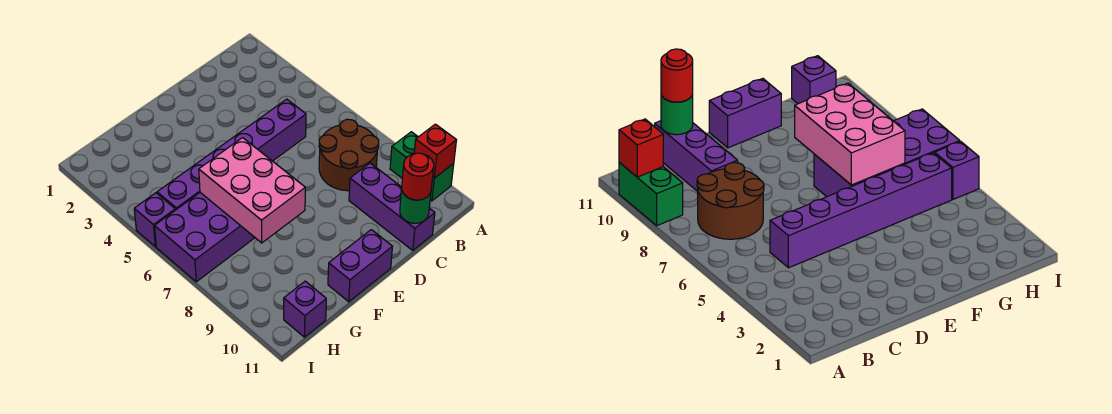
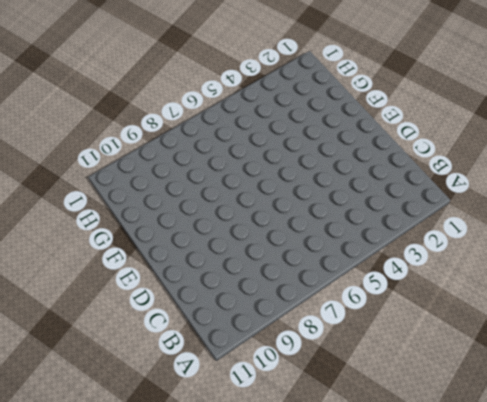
none -> green brick A9:A10 level 1
none -> brown round brick B7:C8 level 1
none -> purple brick C5:H5 level 1

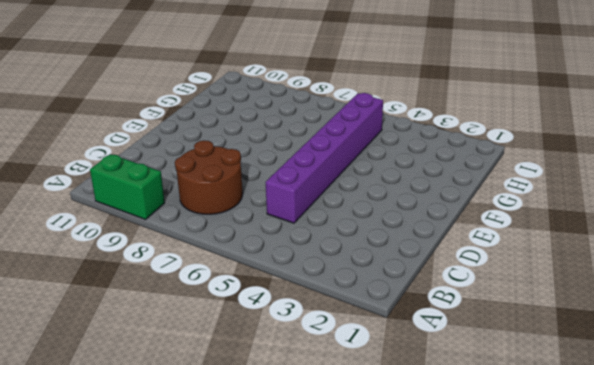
none -> purple brick C9:C11 level 1
none -> purple brick E11:F11 level 1
none -> purple brick F6:I7 level 1

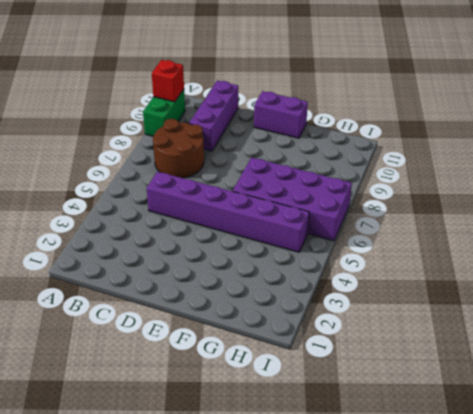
none -> purple brick H11 level 1
none -> purple brick I5 level 1
none -> green round brick C11 level 2

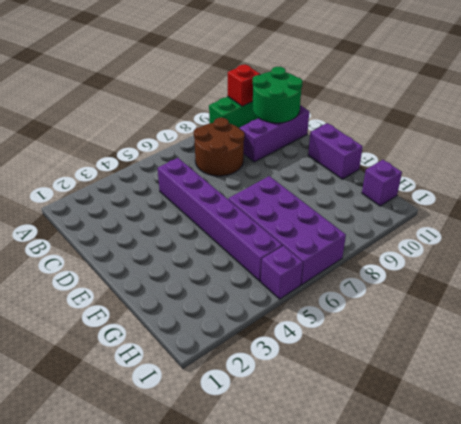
green round brick B10:C11 level 2 -> green round brick C11 level 2
none -> pink brick F6:G8 level 2
none -> red round brick C11 level 3

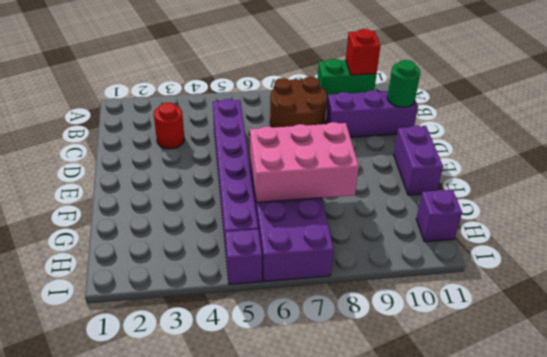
red round brick C3 level 1 -> red round brick C11 level 3

